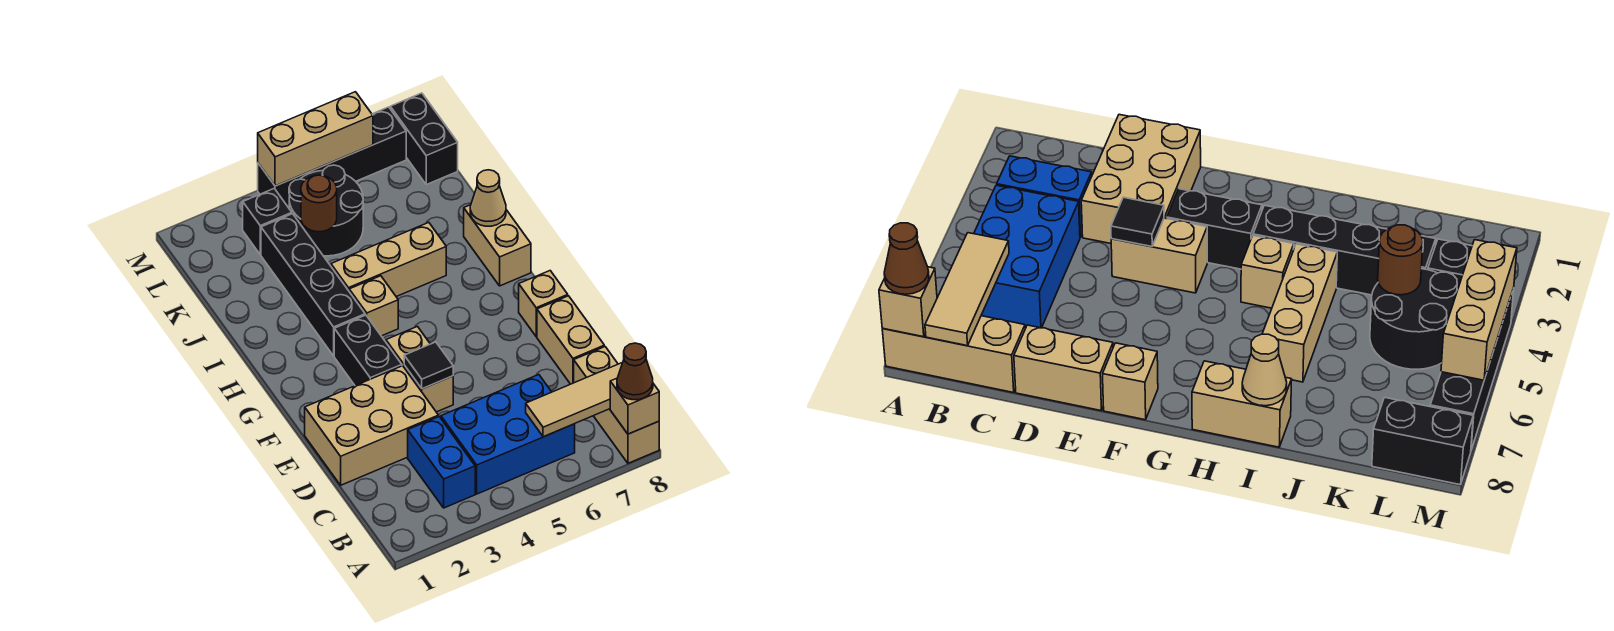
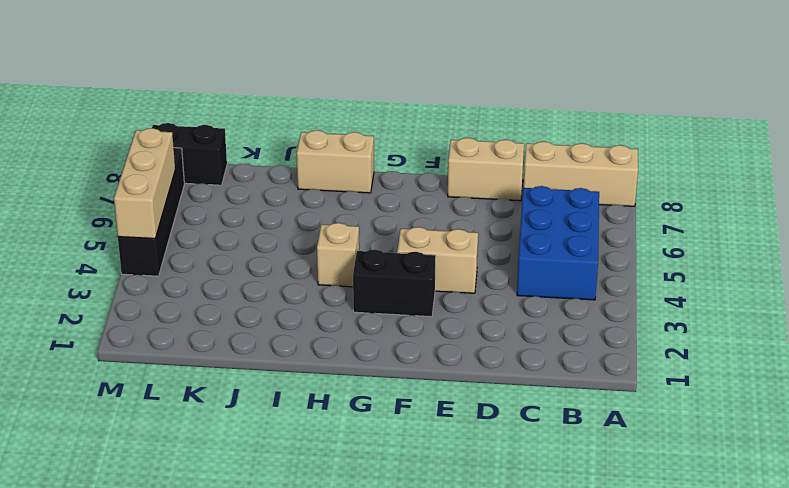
none -> blue brick B3:C3 level 1
none -> tan brick D1:E3 level 1
none -> tan brick F8 level 1

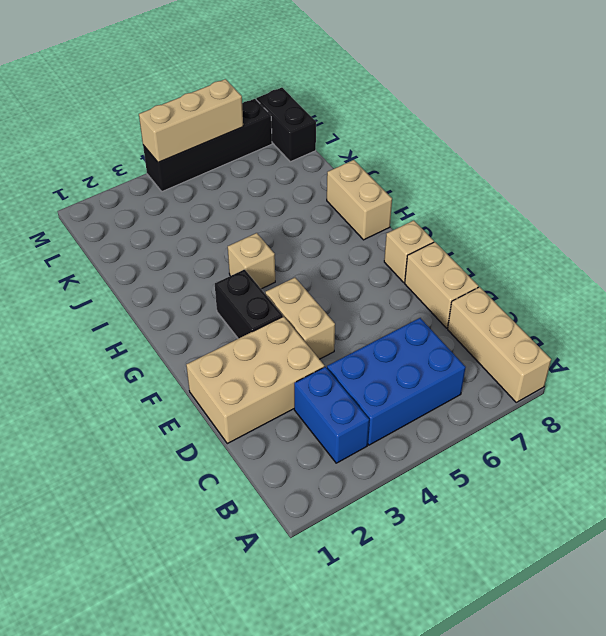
none -> black brick H3:K3 level 1
none -> tan brick I4:I6 level 1
none -> black round brick K4:L5 level 1

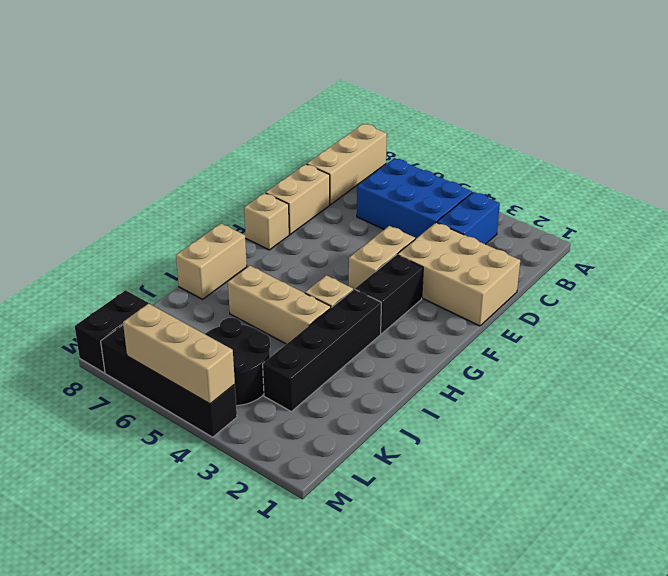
none -> black brick L3 level 1
none -> tan brick A8 level 2
none -> tan tile B6:B8 level 2

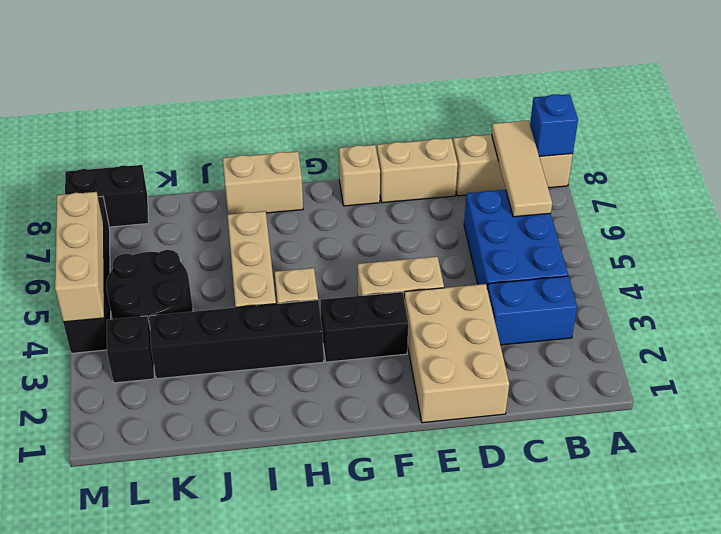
blue brick A8 level 2 -> tan brick A8 level 2
none -> black tile E4 level 2
none -> tan cone I8 level 2
none -> brown round brick K4 level 2

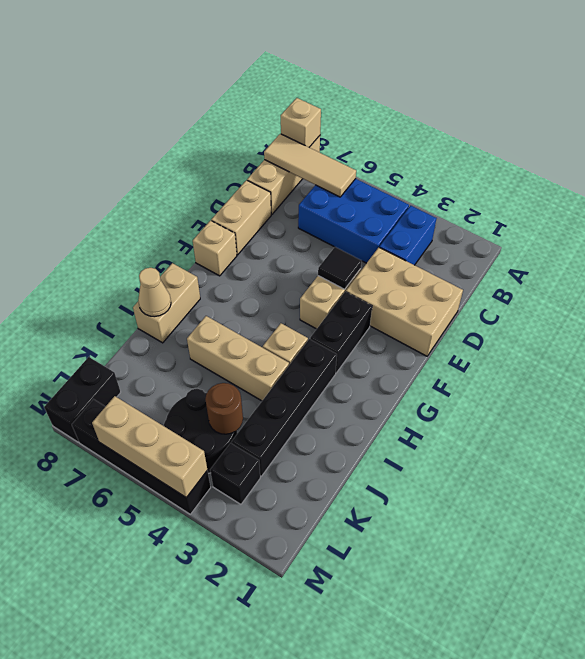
none -> brown cone A8 level 3

